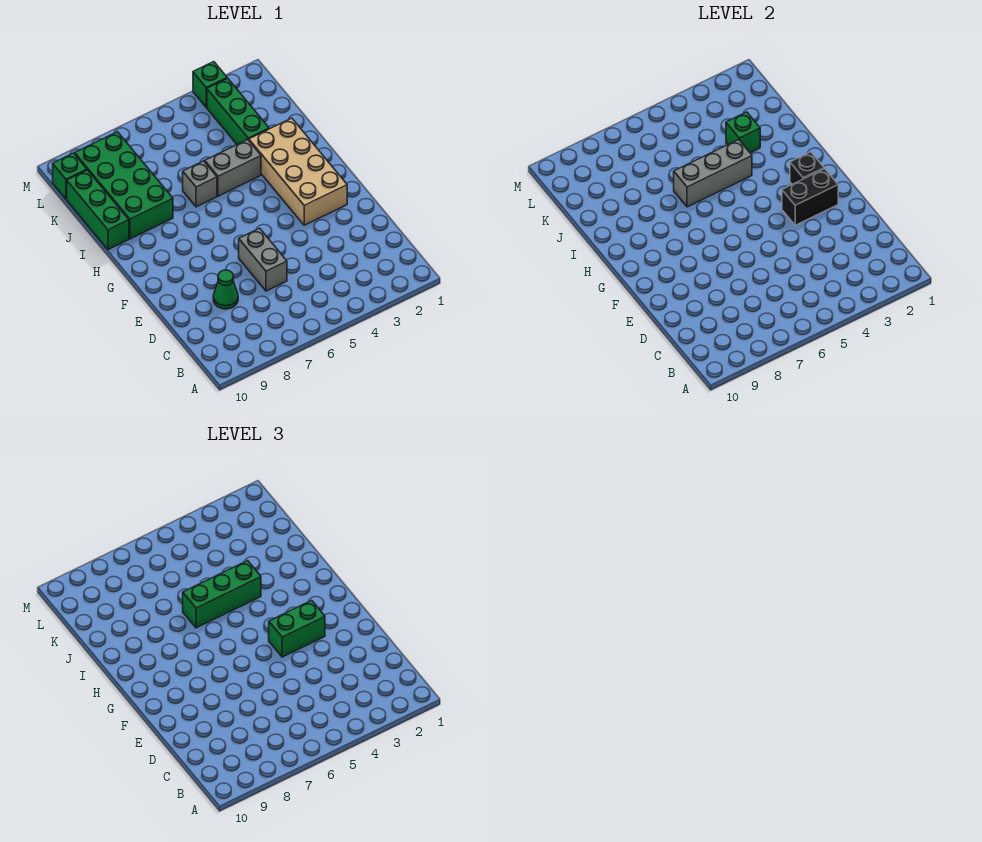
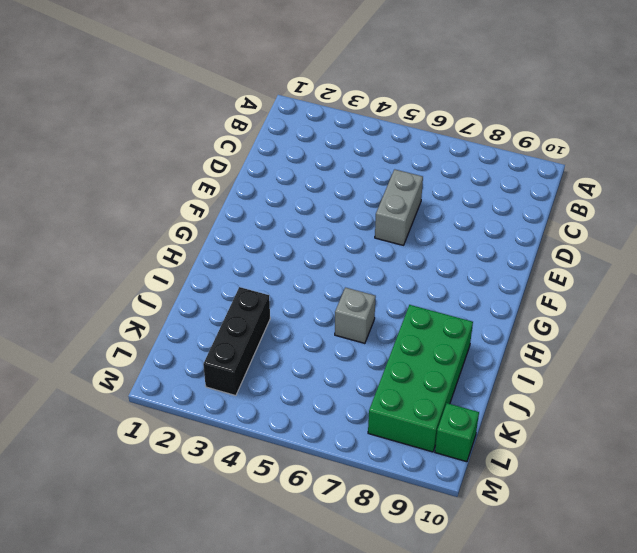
black brick J3:L3 level 1 -> green brick J3:L3 level 1
none -> green cone D8 level 1
none -> tan brick F2:I3 level 1
none -> grey brick I4:I5 level 1

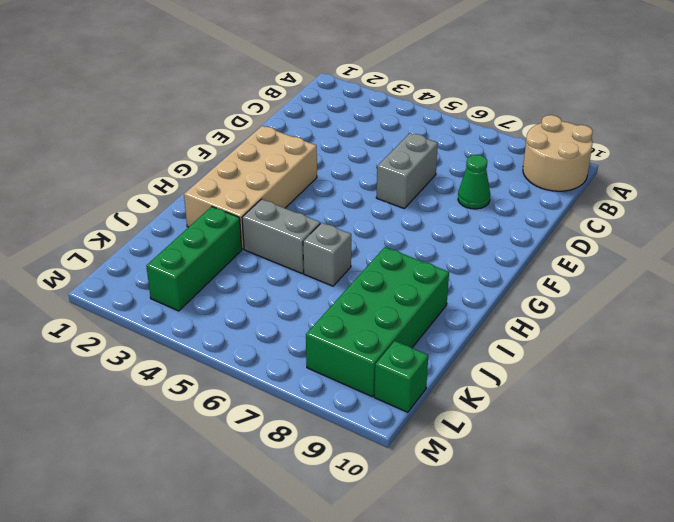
tan round brick A9:B10 level 1 -> none
none -> green brick I10:K10 level 1
none -> green brick M3 level 1
none -> black brick F2:F3 level 2

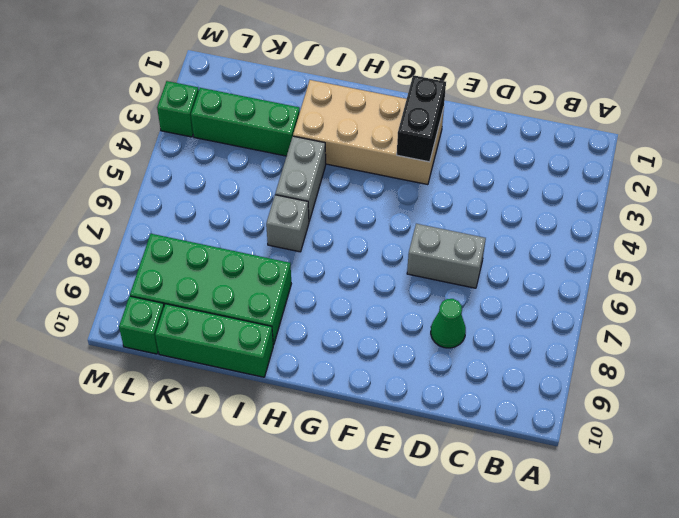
none -> black brick G2 level 2
none -> grey brick I4:I6 level 2
none -> green brick J3 level 2

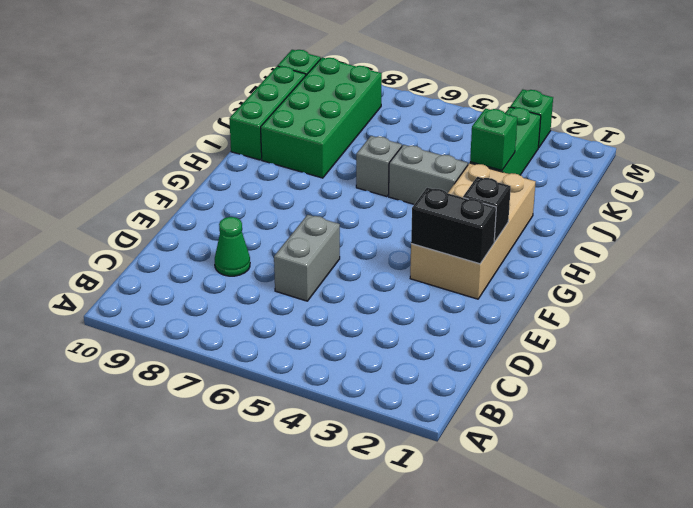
none -> grey brick I4:I6 level 2
none -> green brick F3:F4 level 3
none -> green brick I4:I6 level 3

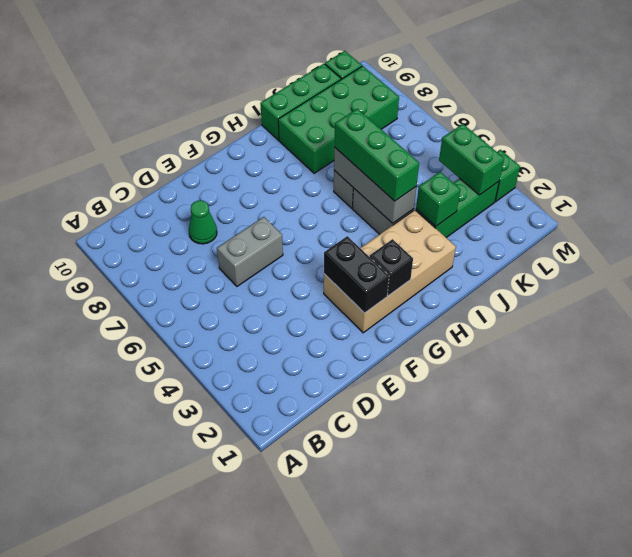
green brick L3:L4 level 2 -> green brick F3:F4 level 3

